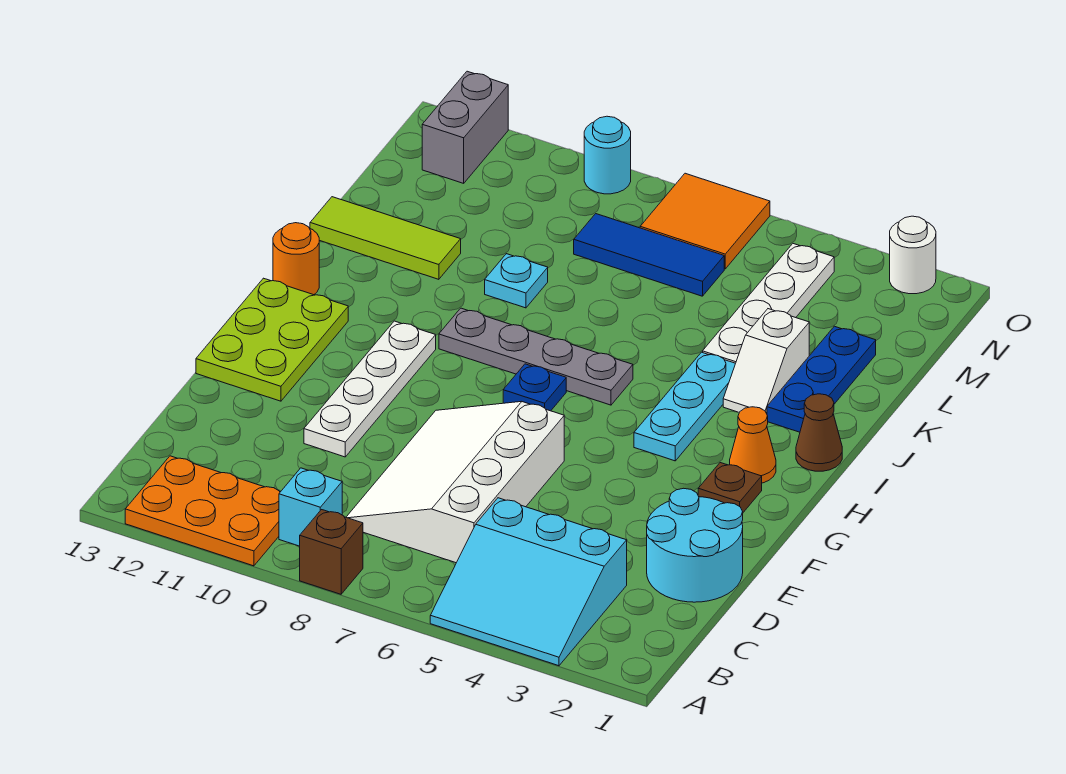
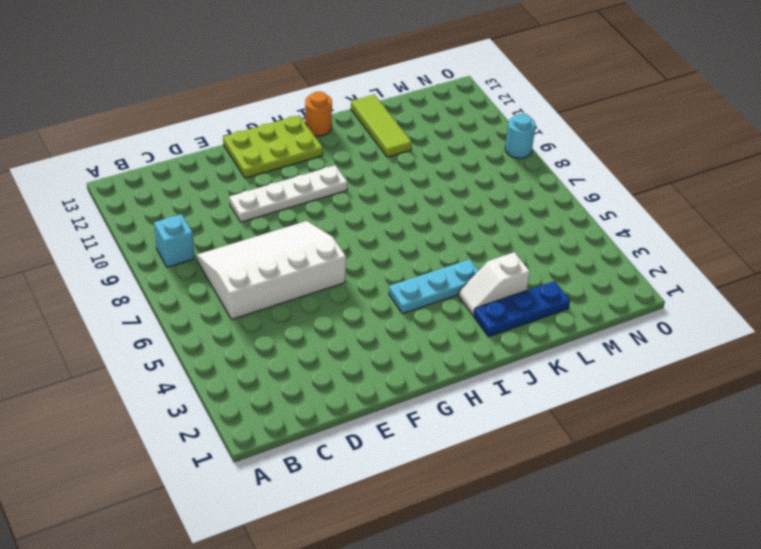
none -> cyan slope A3:C5 level 1 top C
none -> brown brick A8 level 1
none -> orange plate A10:B12 level 1

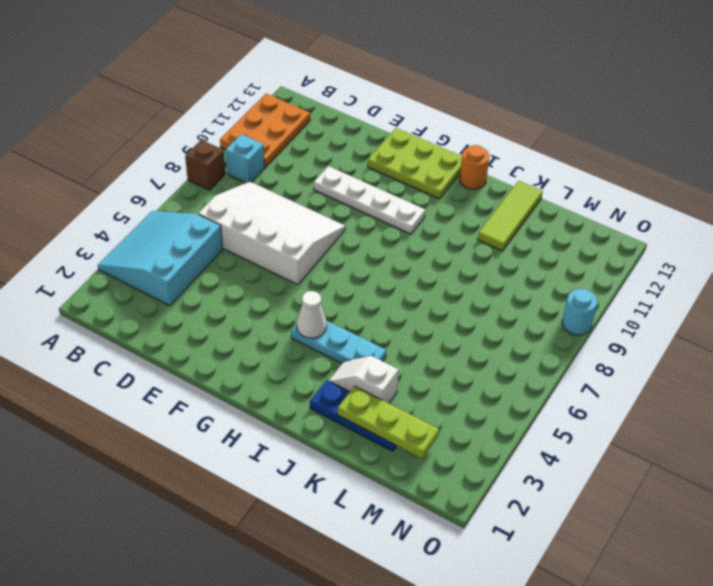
white cone H4 level 2 -> none
lime plate K2:M2 level 2 -> none
none -> cyan round brick D1:E2 level 1
none -> brown plate G2 level 1
none -> orange cone H2 level 1

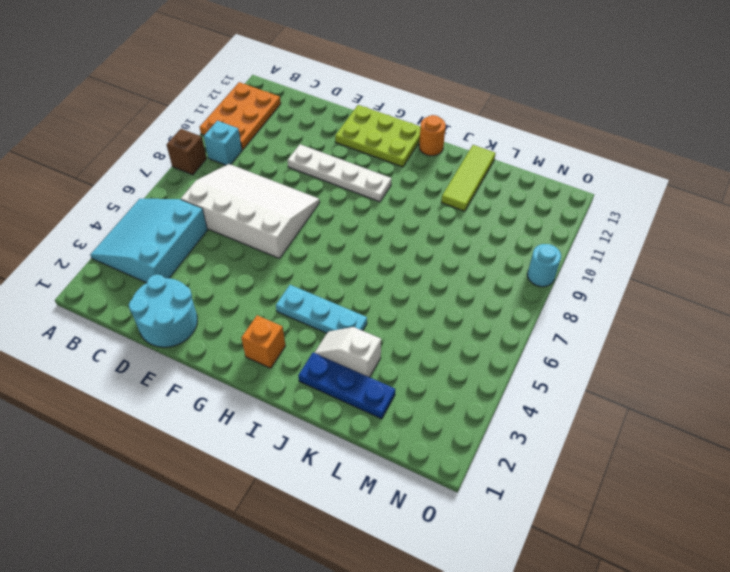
orange brick H2 level 1 -> orange cone H2 level 1
none -> brown plate G2 level 1
none -> blue plate H7 level 1
none -> brown cone I1 level 1

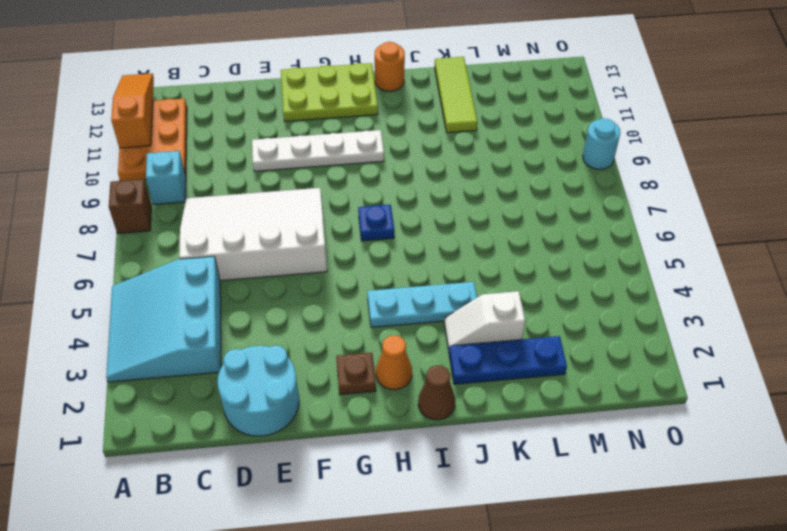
orange slope A11:A13 level 2 top 11 -> none
none -> grey plate I6:I9 level 1
none -> white plate K4:N4 level 1
none -> cyan plate K9 level 1

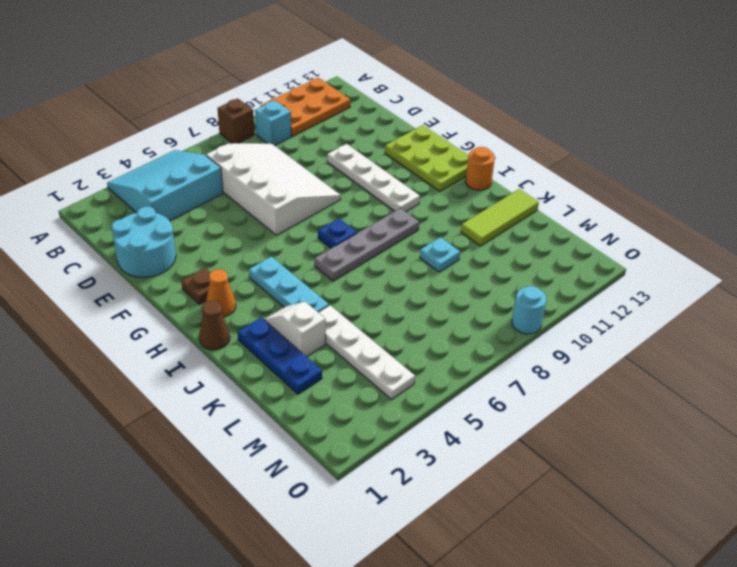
none -> blue tile M6:M8 level 1
none -> orange tile N6:O7 level 1
none -> grey brick N12:O12 level 1

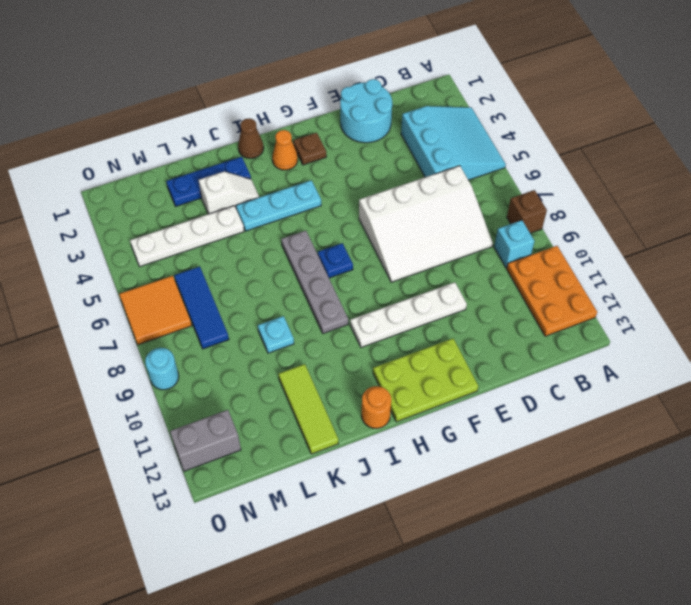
none -> white round brick O2 level 1

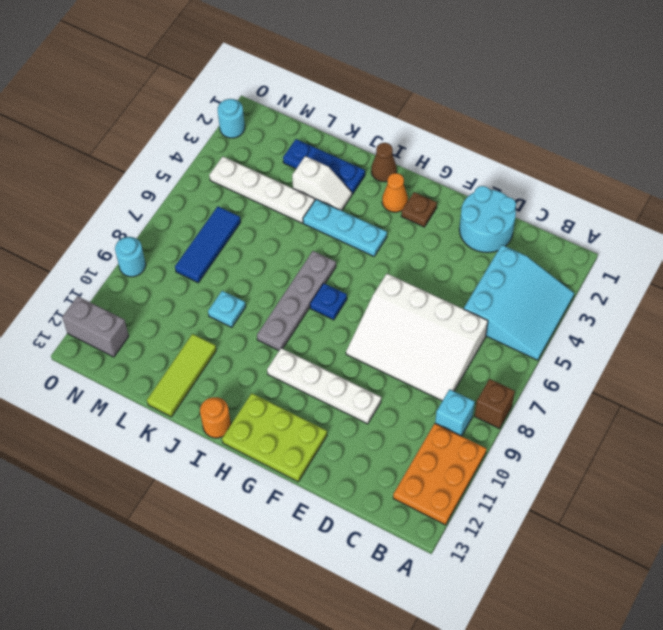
cyan round brick O2 level 1 -> white round brick O2 level 1
none -> orange tile N6:O7 level 1

